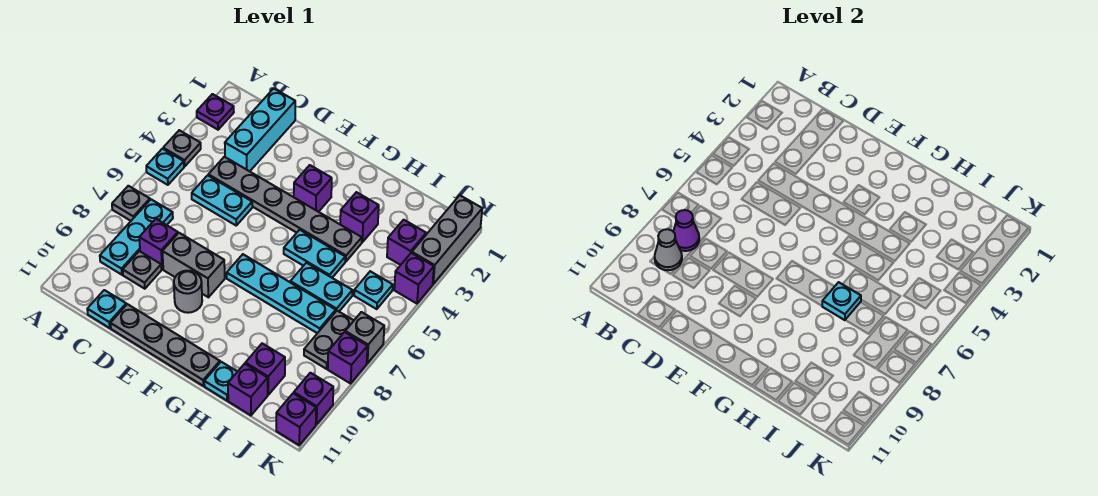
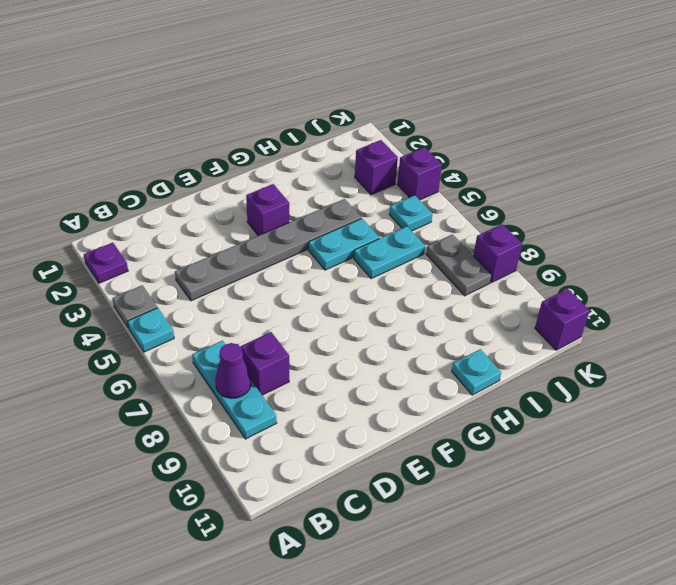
none -> grey plate A7 level 1
none -> cyan brick C1:C3 level 1
none -> cyan plate C5:D5 level 1
none -> grey plate C9 level 1

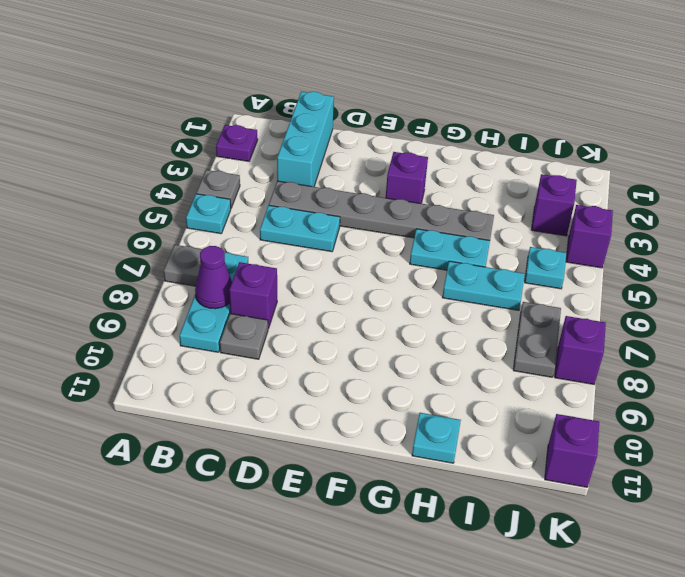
none -> cyan plate C11 level 1
none -> grey brick D8:E8 level 1
none -> grey plate D11:G11 level 1
none -> grey round brick E9 level 1

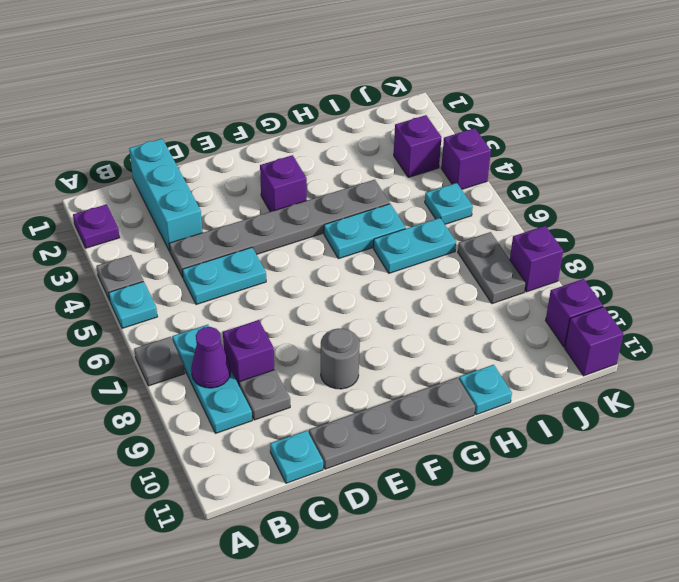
none -> grey brick D8:E8 level 1
none -> cyan plate F7:I7 level 1
none -> purple brick H3 level 1
none -> purple brick I10 level 1

